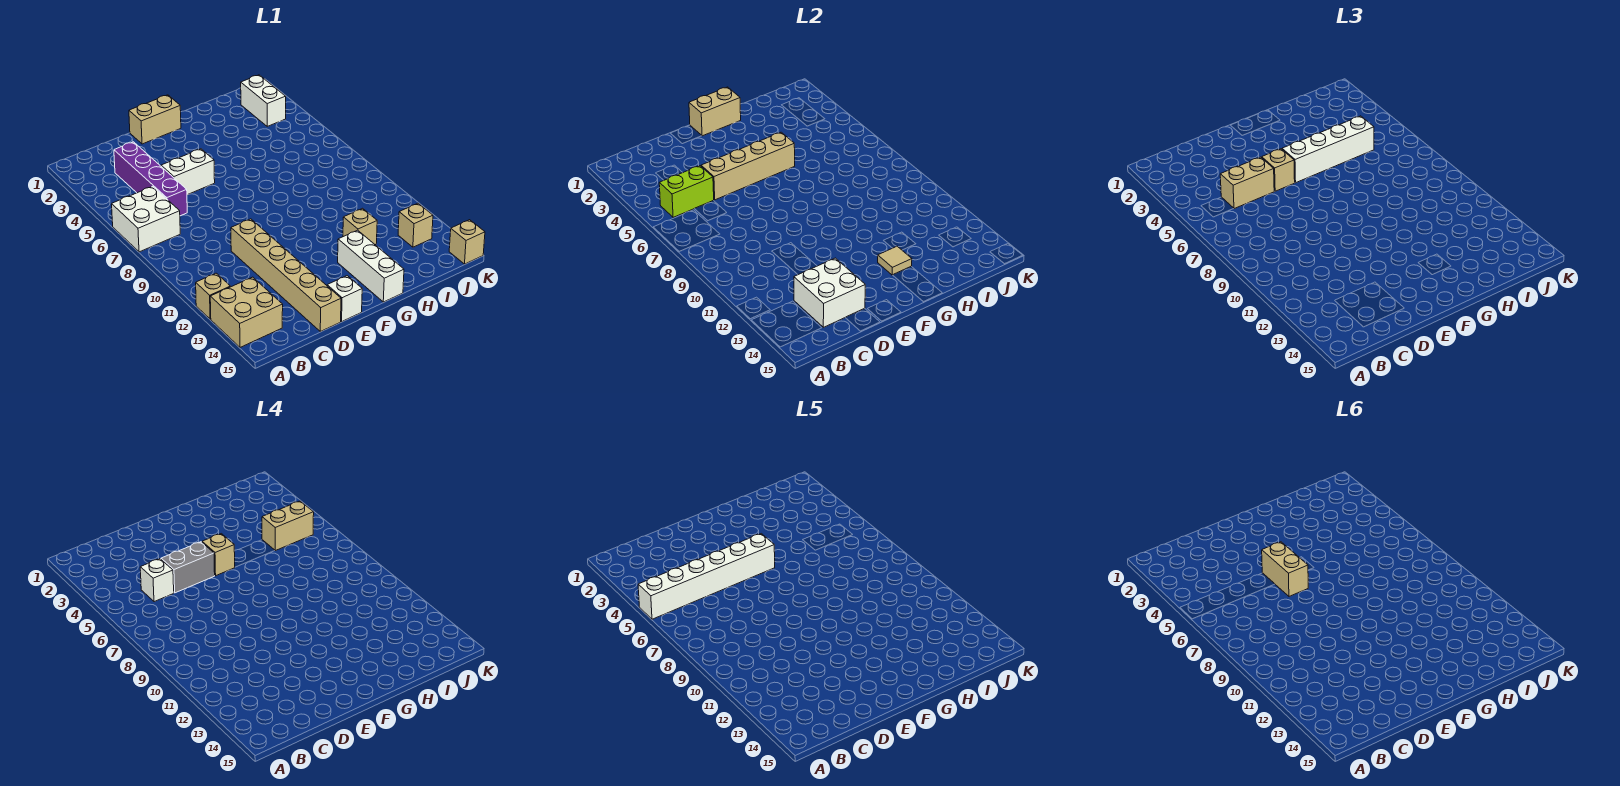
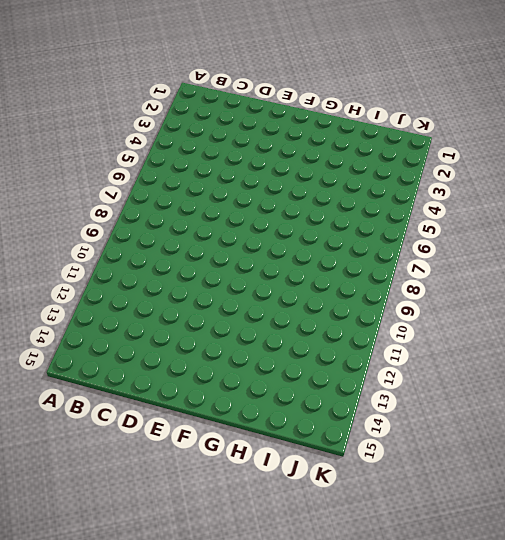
none -> white brick A6:B7 level 1
none -> tan brick A12 level 1
none -> tan brick A13:B14 level 1

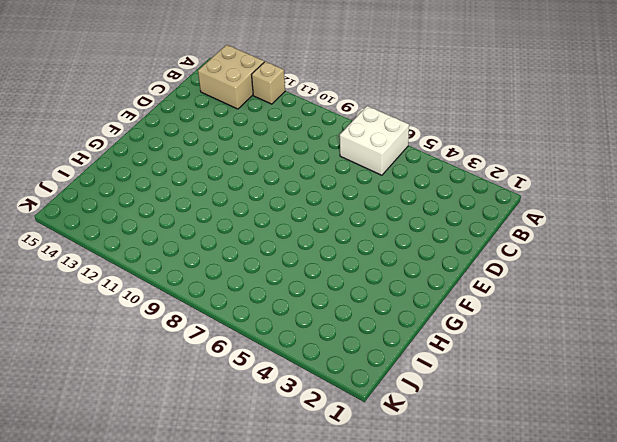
none -> purple brick C3:C6 level 1
none -> white brick D5:E5 level 1
none -> tan brick D10:D15 level 1

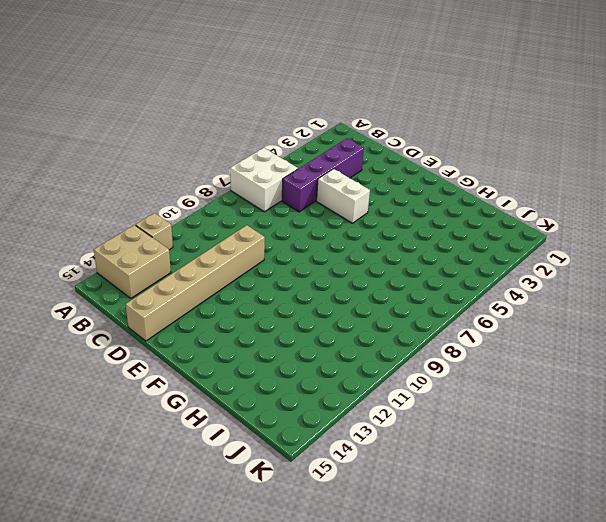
none -> tan brick E1:F1 level 1
none -> white brick E15 level 1
none -> white brick G13:G15 level 1

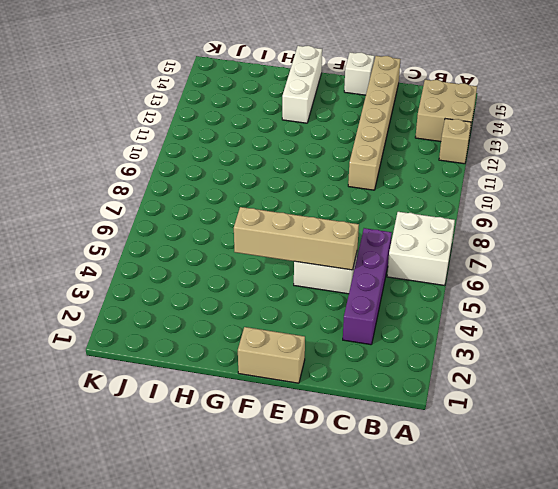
none -> tan brick H12 level 1
none -> white brick J2:J3 level 1
none -> tan brick J13 level 1

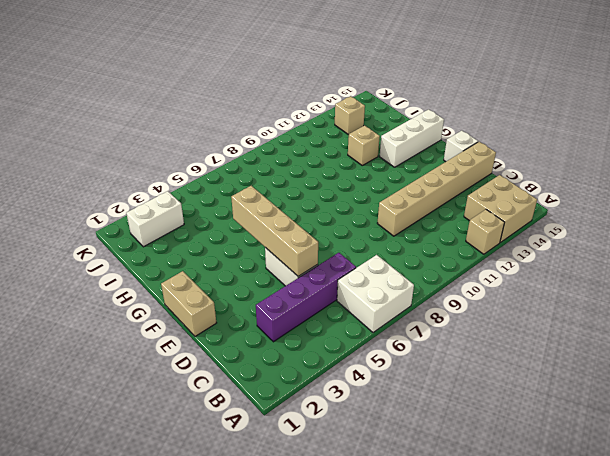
none -> tan brick K15 level 1
none -> lime brick B5:C5 level 2
none -> white brick C13:D14 level 2

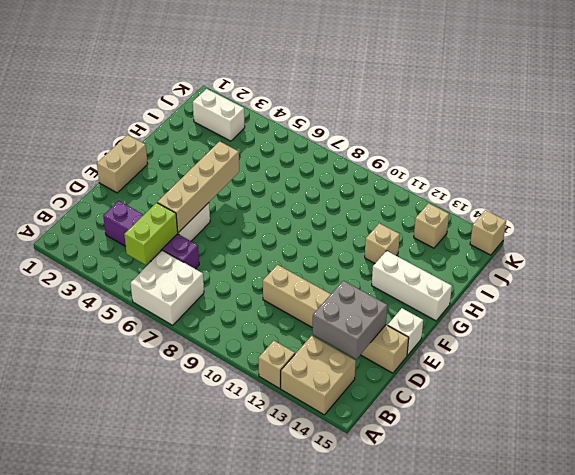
grey brick C13:D14 level 2 -> white brick C13:D14 level 2
none -> tan brick F1:G1 level 2
none -> tan tile G13 level 2
none -> tan brick C5:D5 level 3

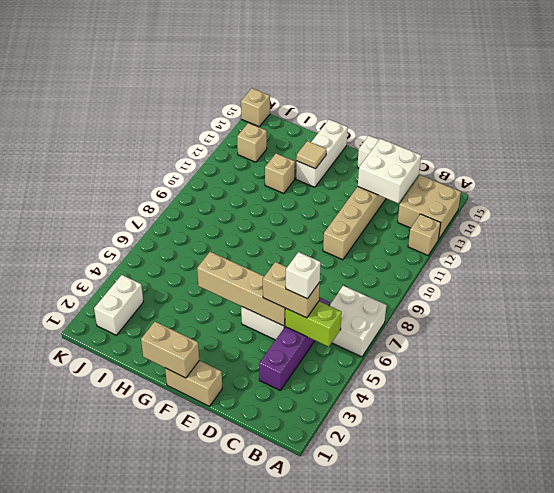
none -> tan brick E5 level 3
none -> white brick F5:I5 level 3
none -> grey brick D5:E5 level 4

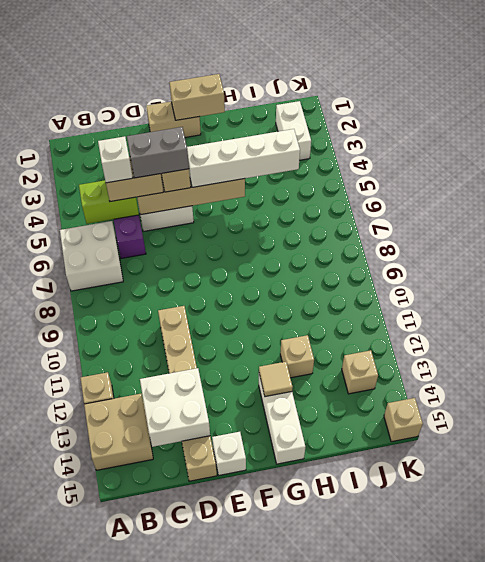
none -> tan brick F5 level 4
none -> tan brick I5:J5 level 4
none -> white brick A5:F5 level 5

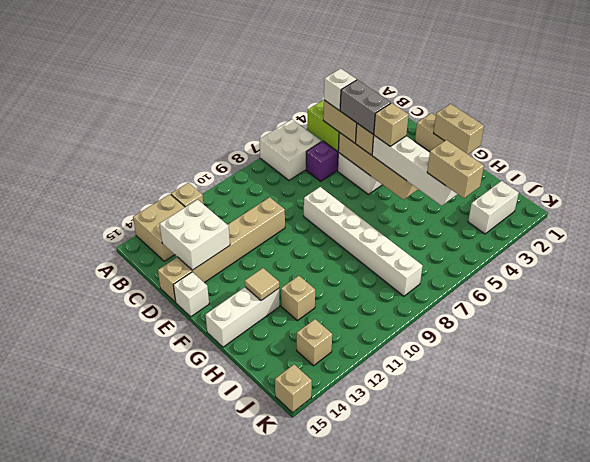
white brick E8:J8 level 1 -> white brick A5:F5 level 5
none -> tan brick E5:E6 level 6

